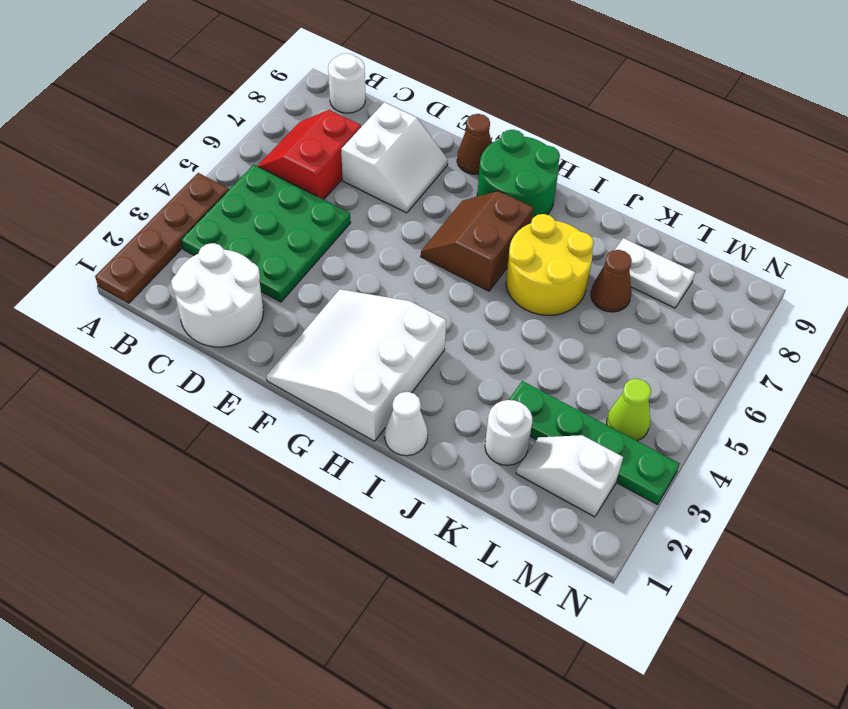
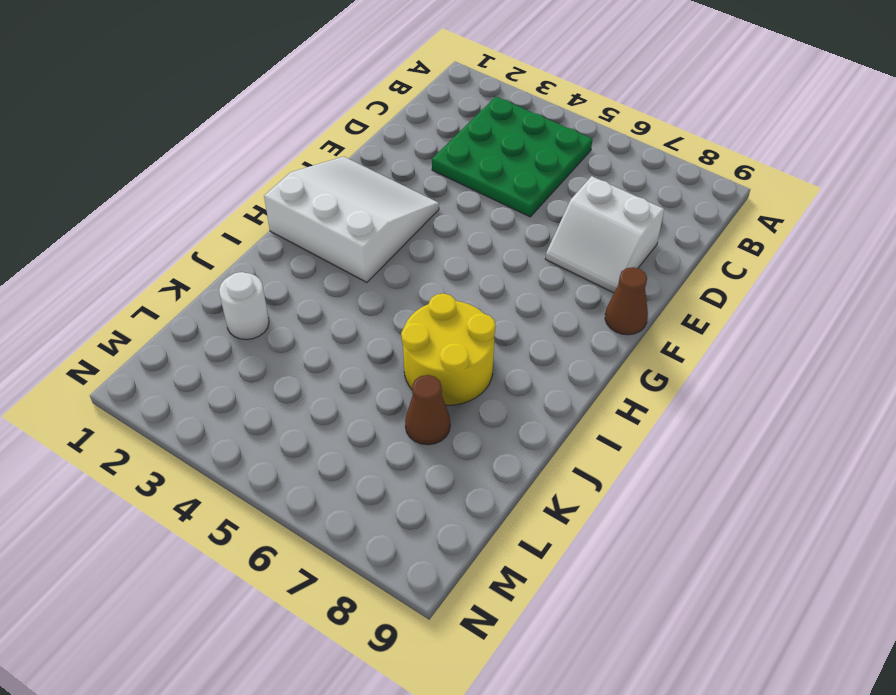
none -> brown plate A1:A4 level 1
none -> red slope B6:C7 level 1 top C
none -> white round brick B9 level 1

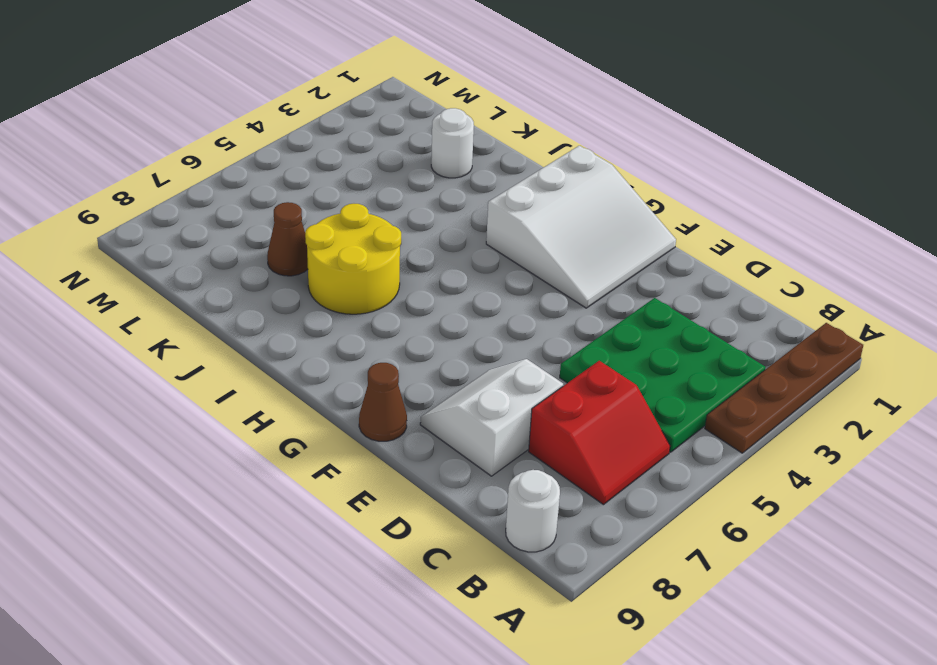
none -> white round brick C1:D2 level 1
none -> brown slope G6:H7 level 1 top H
none -> green round brick G8:H9 level 1

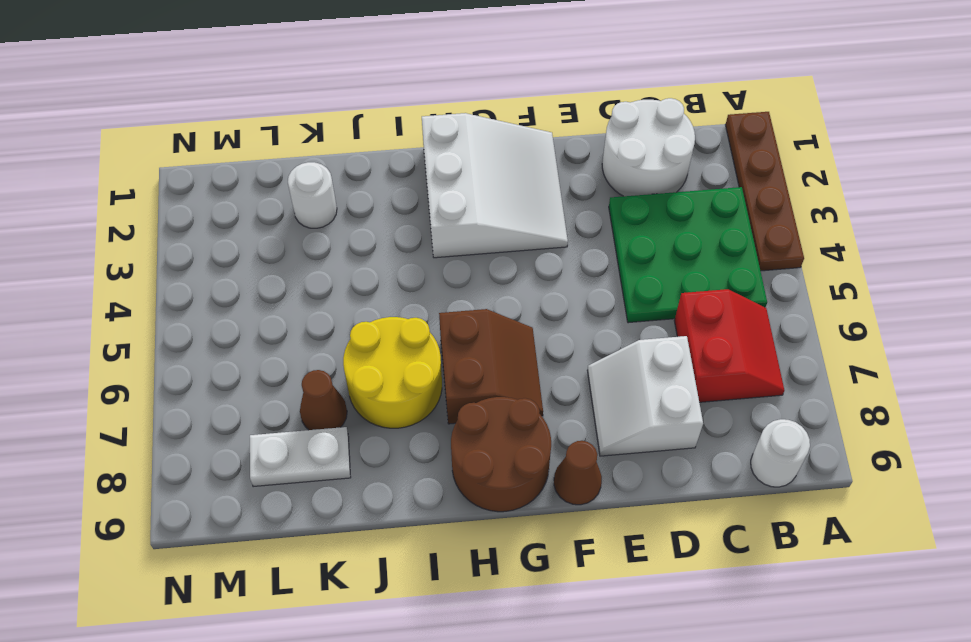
brown round brick G8:H9 level 1 -> green round brick G8:H9 level 1
none -> white cone I1 level 1
none -> green plate K3:N3 level 1
none -> white slope L2:M2 level 1 top M

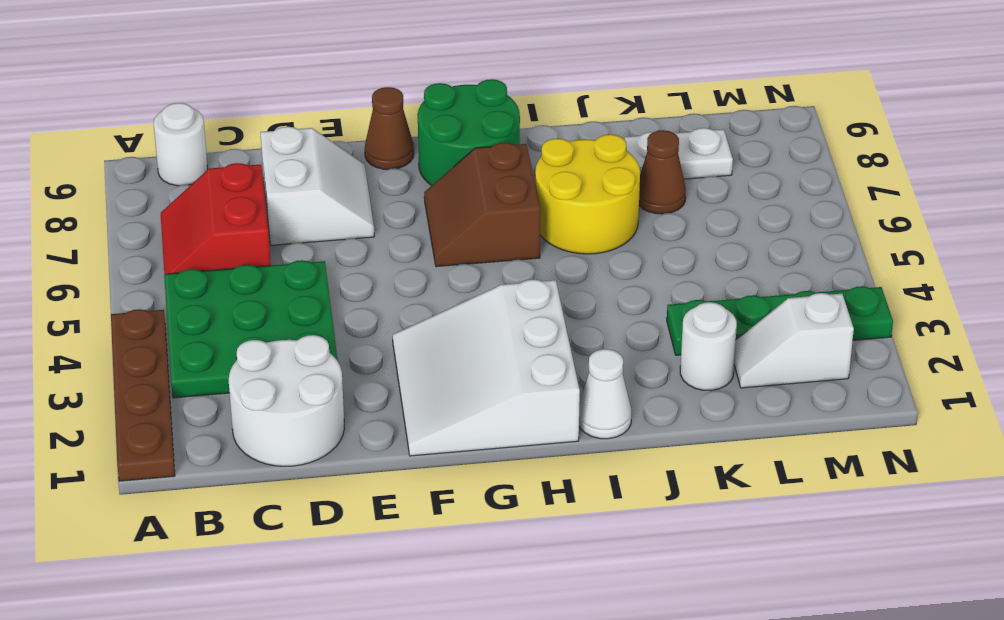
none -> lime cone M4 level 1

